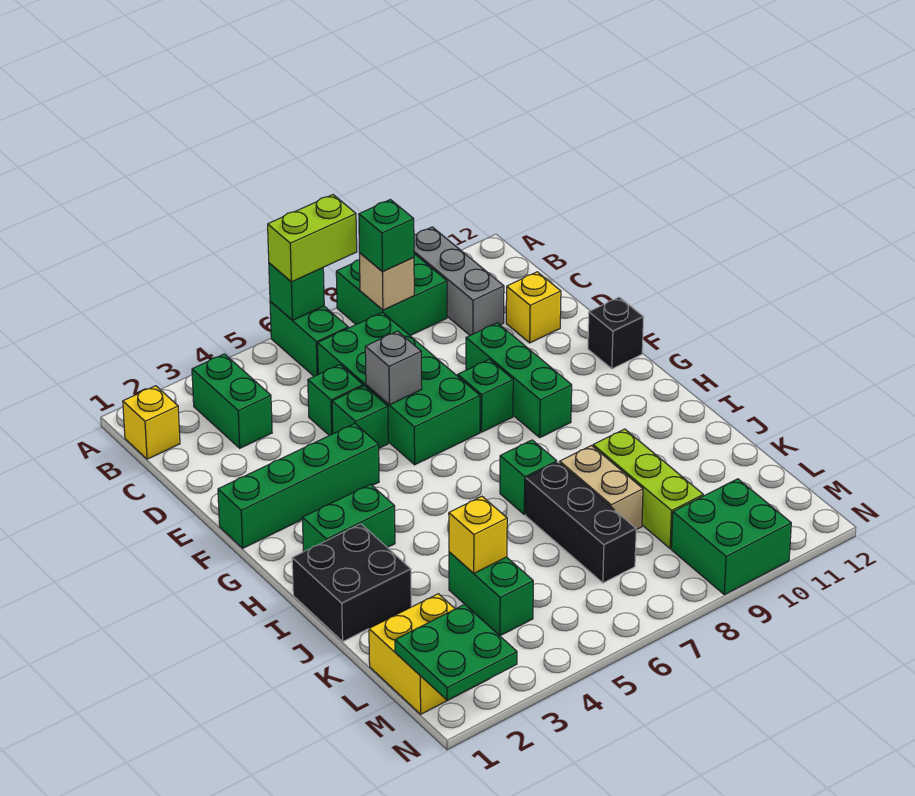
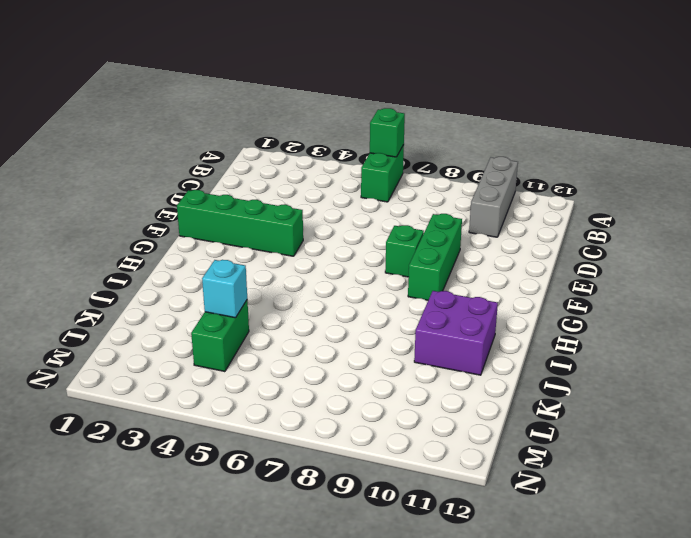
purple brick I10:J11 level 1 -> none
cyan brick K4 level 2 -> yellow brick K4 level 2
none -> green brick A8:B9 level 1
none -> yellow brick B1 level 1
none -> green brick B3:C3 level 1

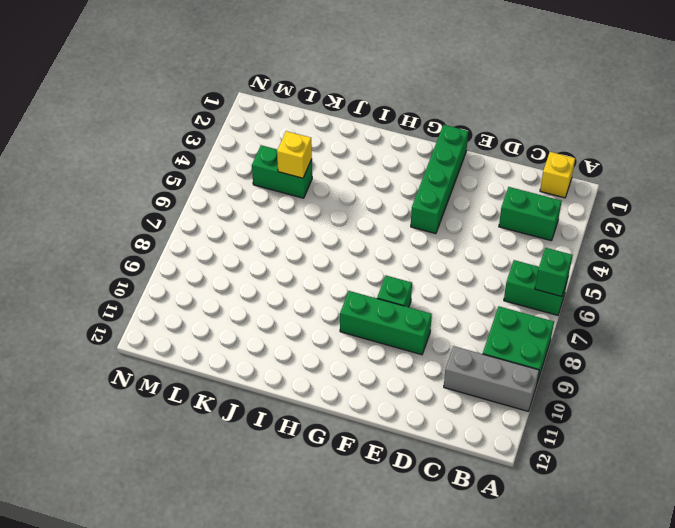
none -> green brick C6:F7 level 1
none -> green brick D5 level 1
none -> yellow brick D11 level 1

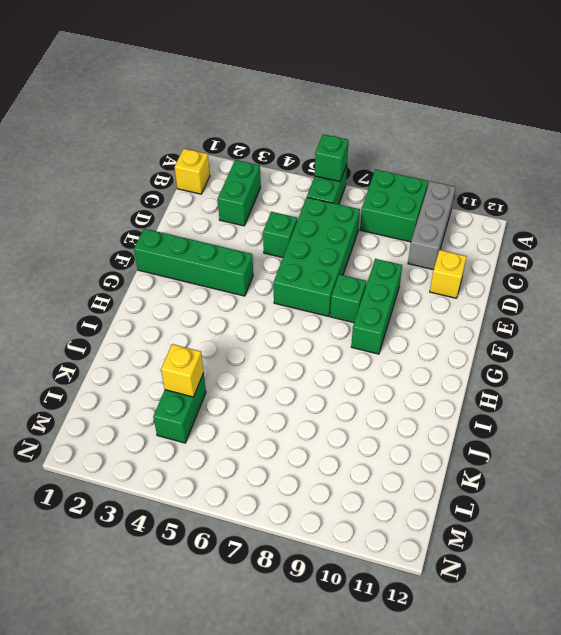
none -> green brick E5 level 1
none -> black brick F12 level 1
none -> green brick H2:H3 level 1

